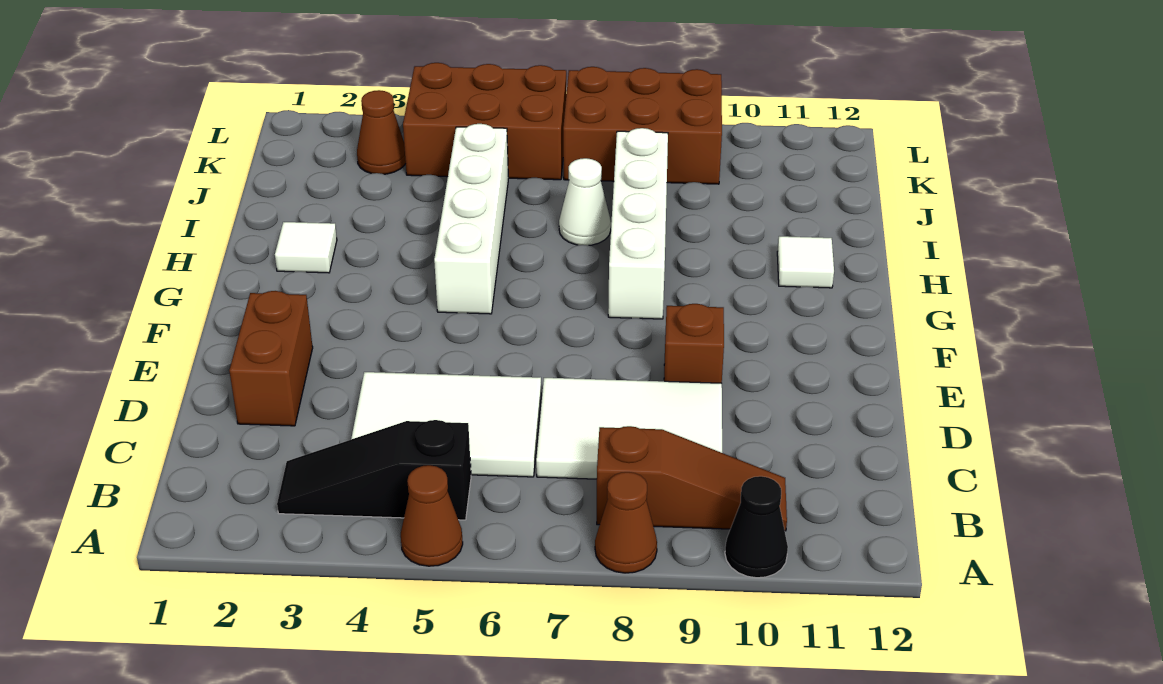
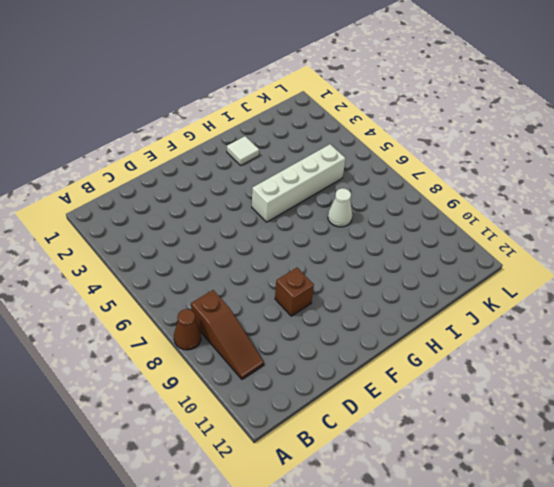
none -> brown cone A5 level 1
none -> black cone A10 level 1
none -> black slope B3:B5 level 1 top 5

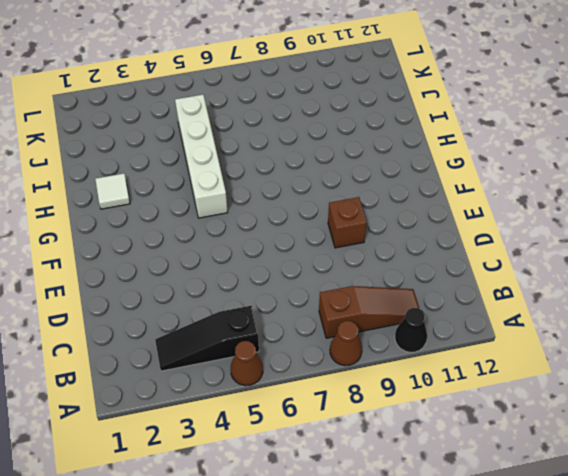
none -> white tile C4:D6 level 1
none -> white tile C7:D9 level 1
none -> brown brick D2:E2 level 1

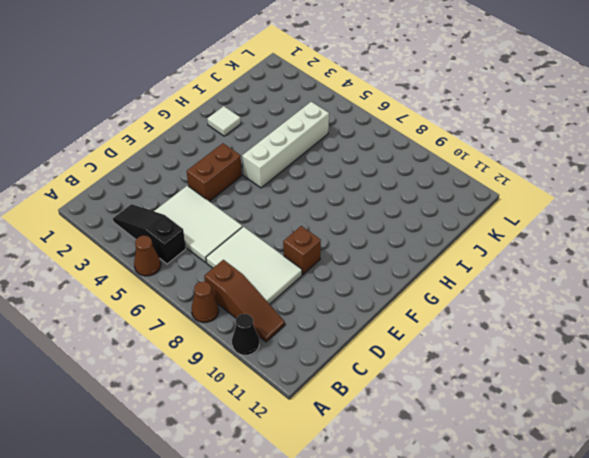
brown brick E4:F4 level 1 -> brown brick D2:E2 level 1
none -> white brick G8:J8 level 1
none -> white tile H11 level 1
none -> white cone I7 level 1

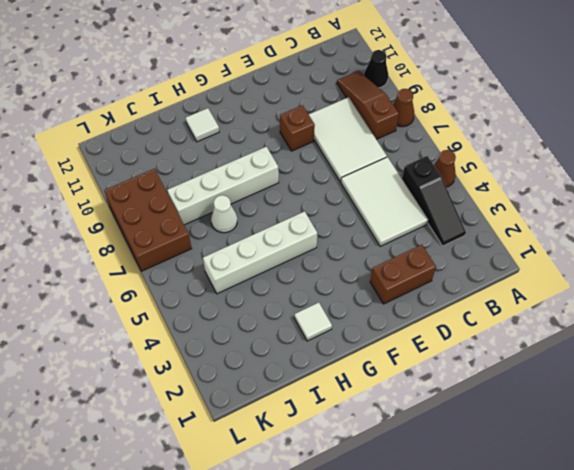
none -> brown cone K3 level 1
none -> brown brick K4:L6 level 1

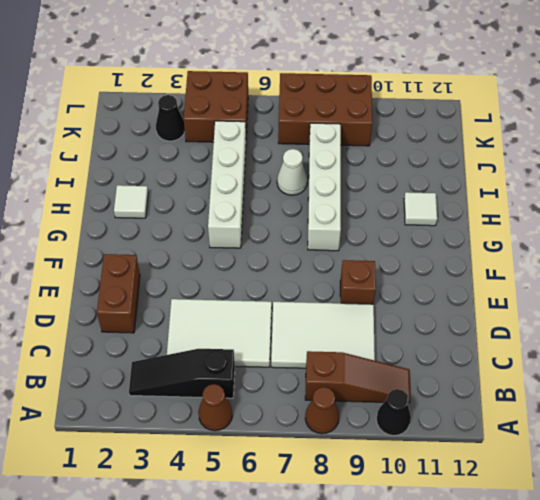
black cone K3 level 1 -> brown cone K3 level 1
brown brick K4:L5 level 1 -> brown brick K4:L6 level 1

